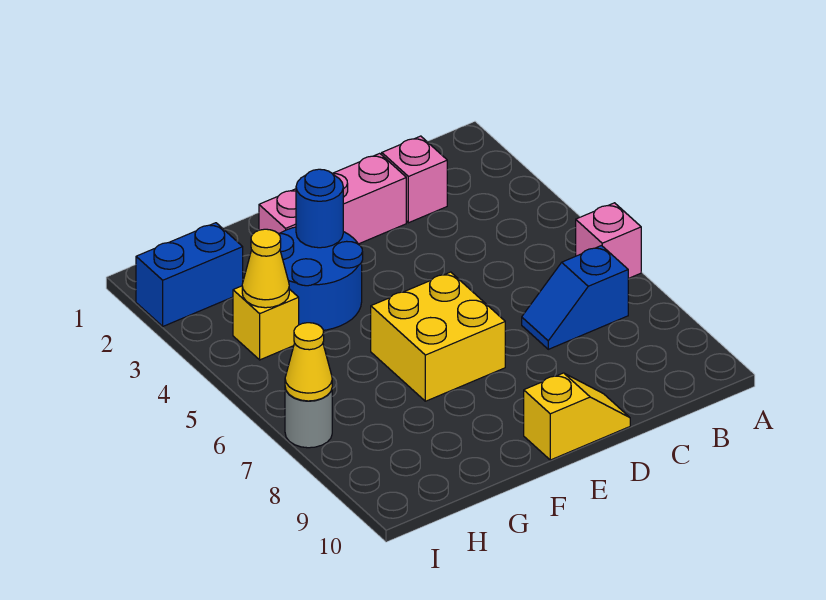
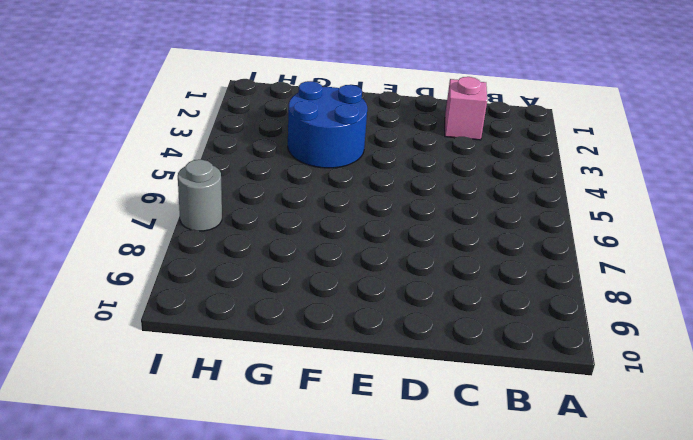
none -> pink brick A6 level 1
none -> blue slope B7:C7 level 1 top B
none -> pink brick D2:F2 level 1

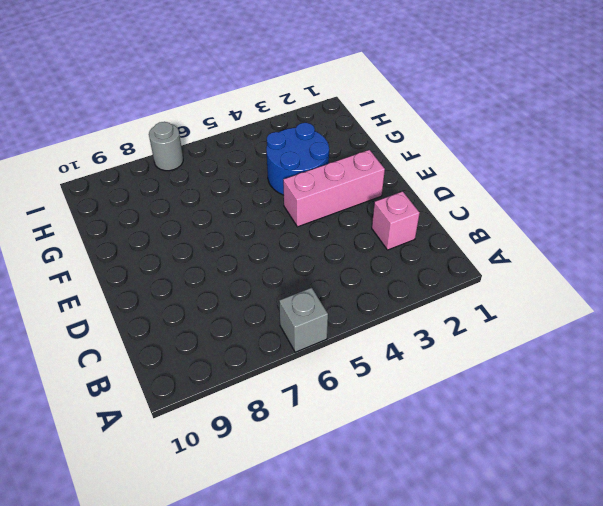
grey brick A6 level 1 -> pink brick A6 level 1
pink brick E2:E4 level 1 -> pink brick D2:F2 level 1
none -> blue slope B7:C7 level 1 top B
none -> yellow slope D10:E10 level 1 top E
none -> yellow brick E6:F7 level 1

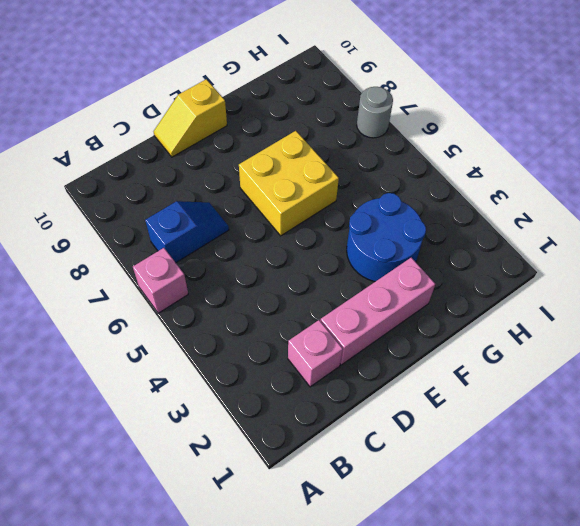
none -> blue brick H2:I2 level 1
none -> yellow brick H4 level 1
none -> blue round brick F3 level 2

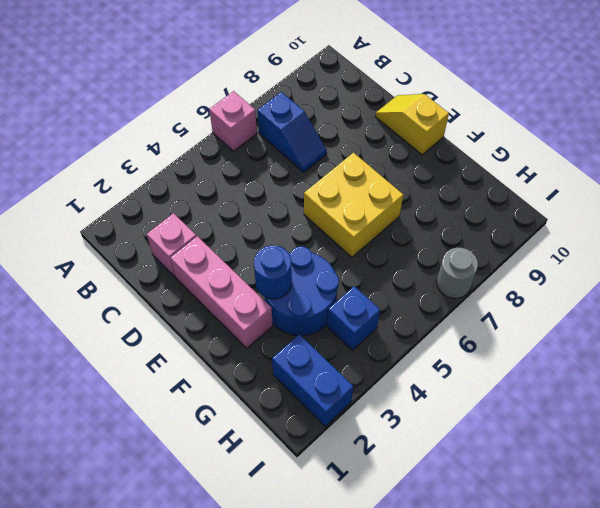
blue brick H4 level 1 -> yellow brick H4 level 1
none -> yellow cone H4 level 2
none -> yellow cone I7 level 2

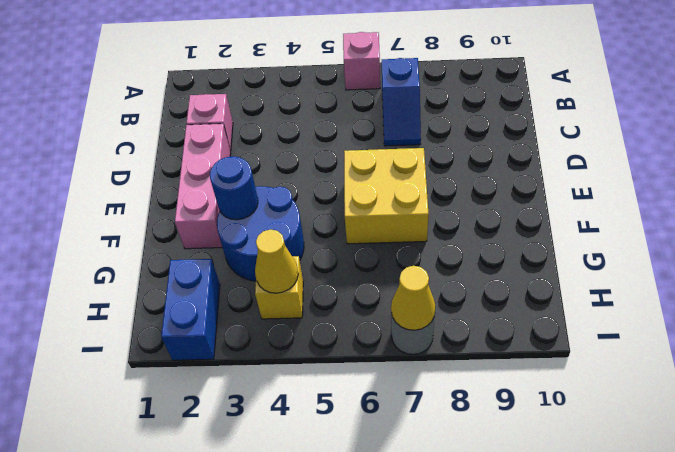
none -> yellow slope D10:E10 level 1 top E

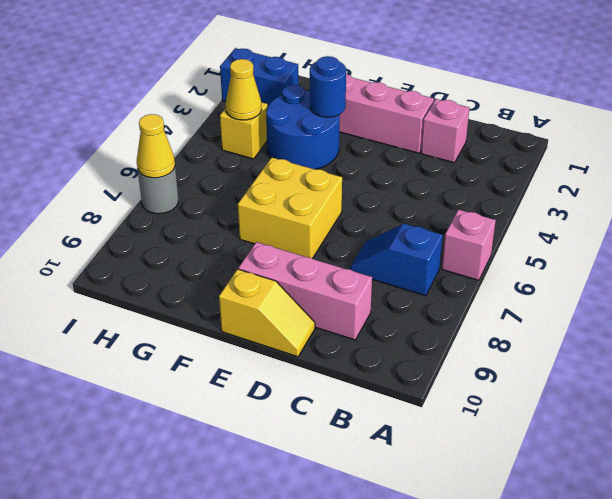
pink brick C9:E9 level 1 -> none

